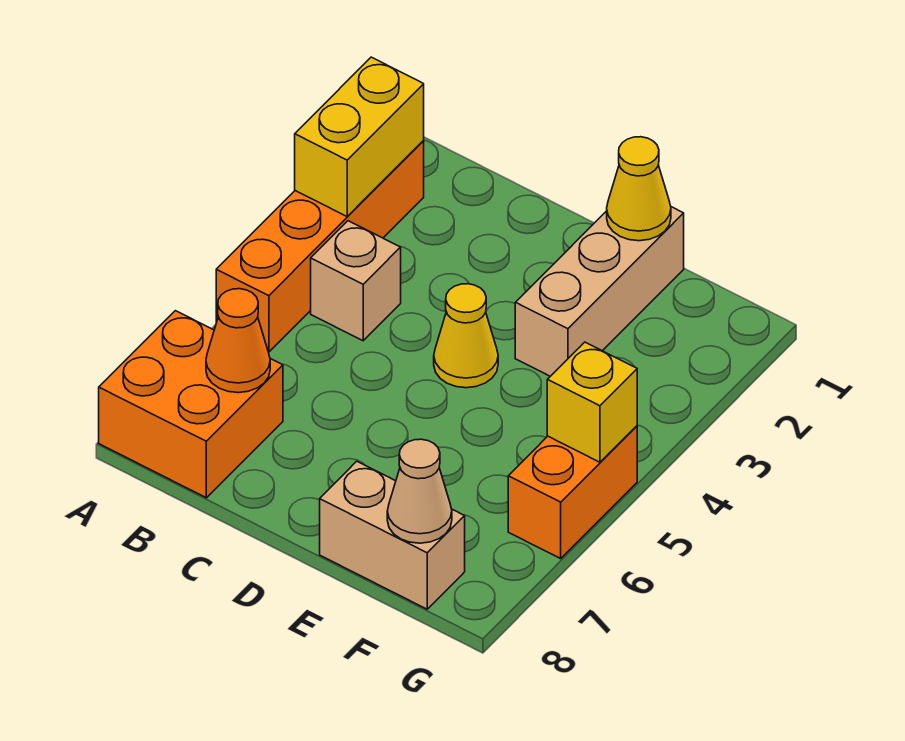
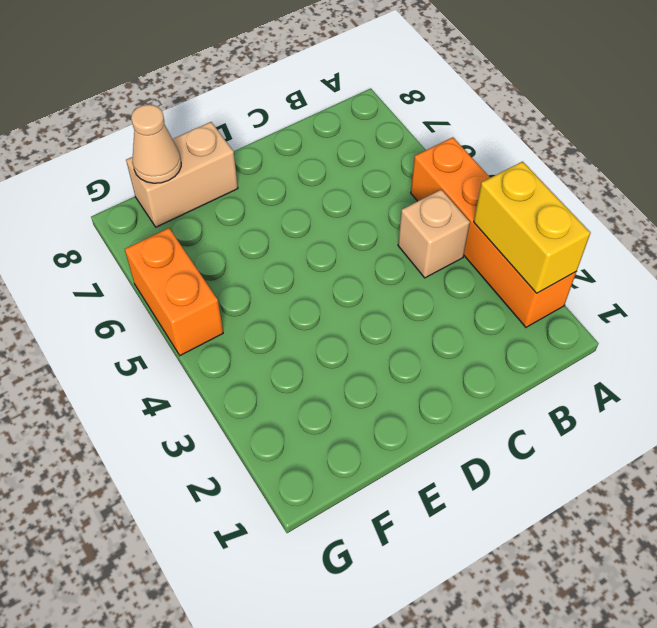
none -> orange brick A7:B8 level 1
none -> yellow cone D4 level 1
none -> tan brick E1:E3 level 1

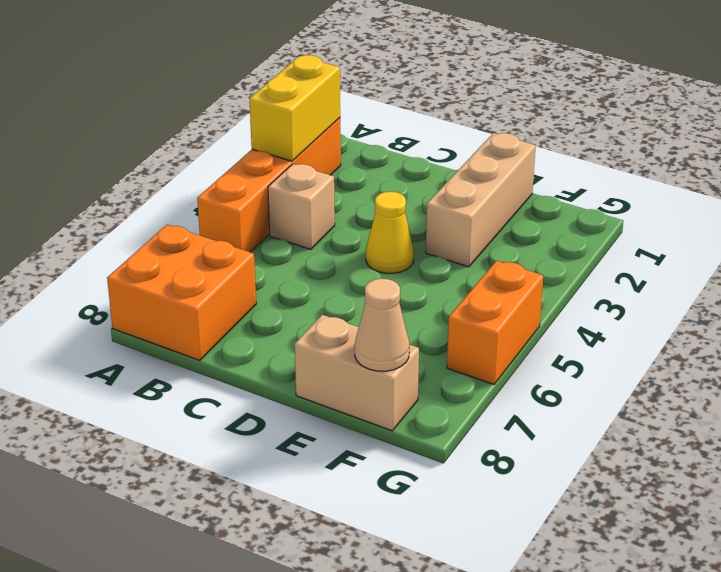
none -> orange cone B7 level 2
none -> yellow cone E1 level 2
none -> yellow brick G5 level 2

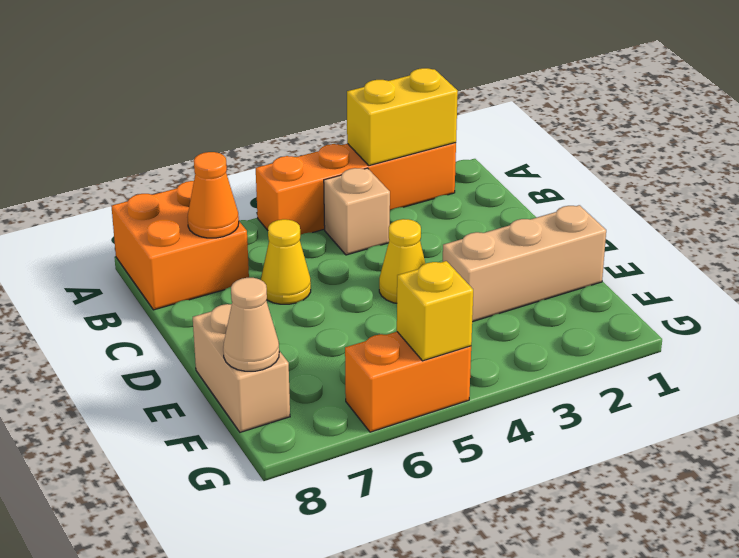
yellow cone C6 level 1 -> yellow cone E1 level 2

